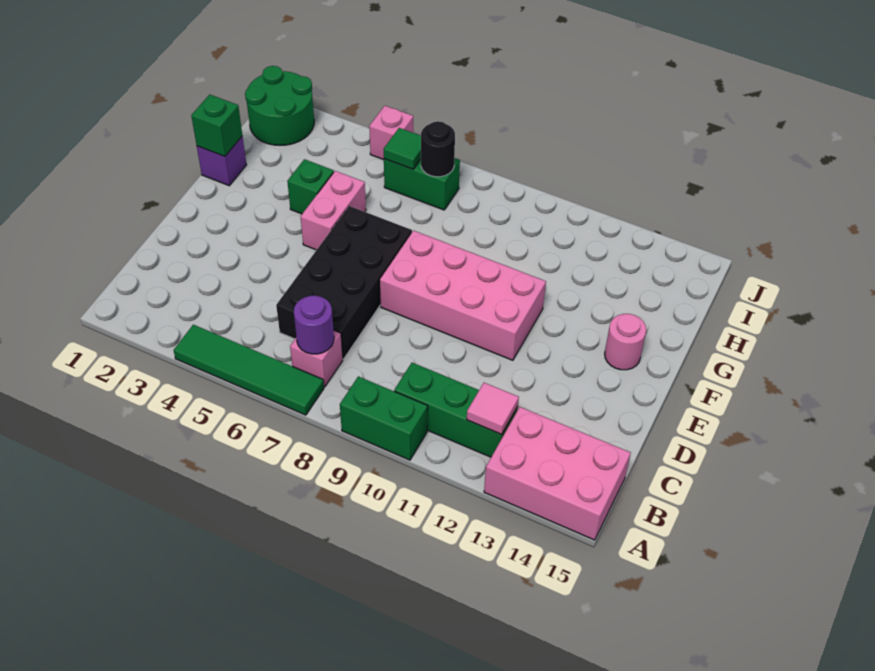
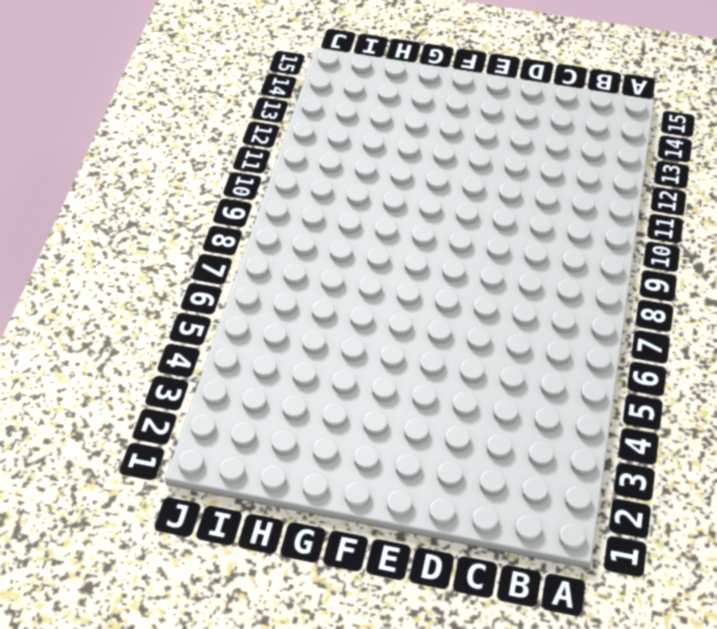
none -> green tile A4:A7 level 1
none -> green brick A9:A10 level 1
none -> pink brick A13:B15 level 1

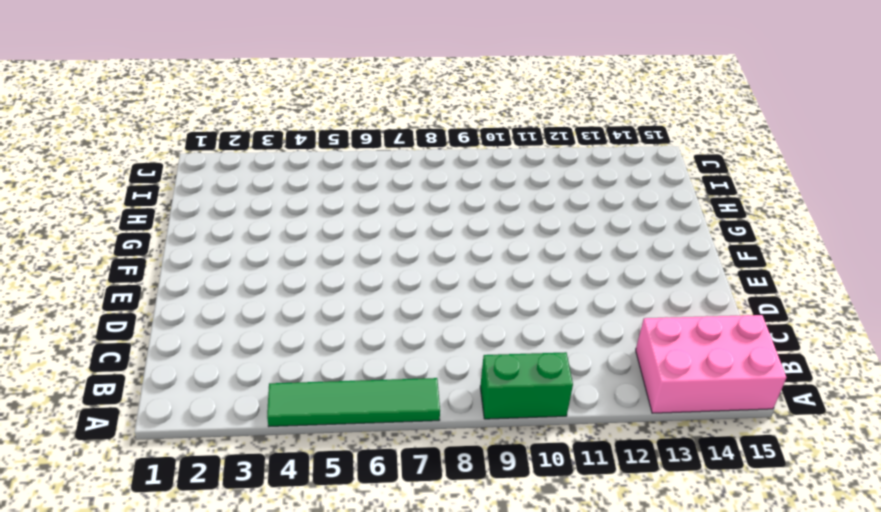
none -> pink brick B7 level 1
none -> green brick B10:B12 level 1
none -> black brick C6:F7 level 1

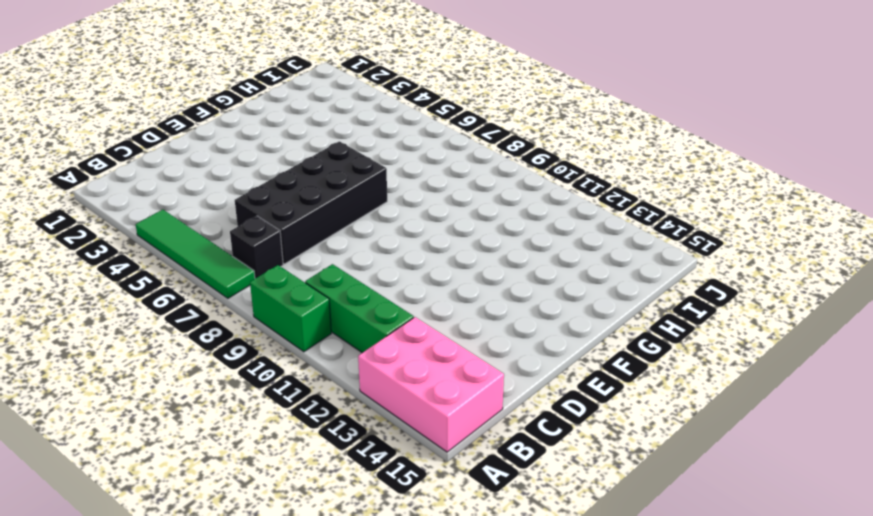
black brick B7 level 1 -> pink brick B7 level 1
none -> pink brick E8:F11 level 1
none -> pink brick F5:G5 level 1
none -> pink round brick F14 level 1

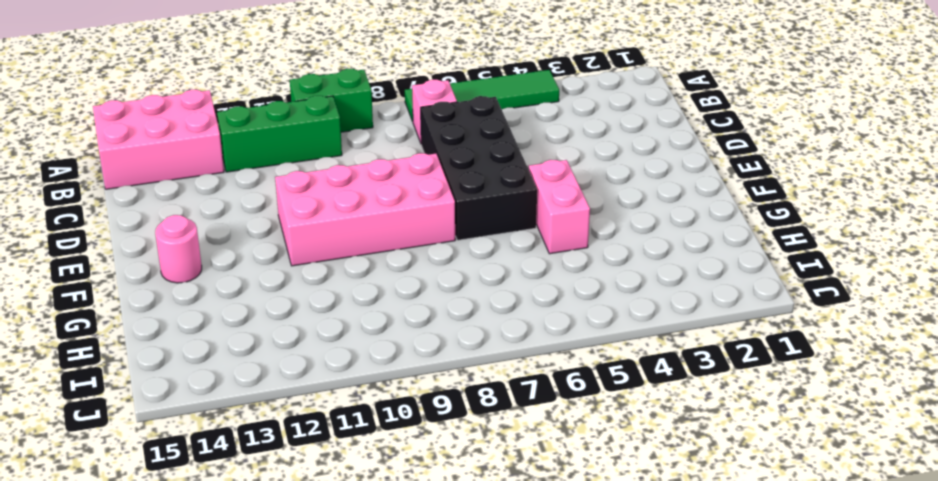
none -> purple brick G1 level 1
none -> green brick G4 level 1
none -> green round brick I1:J2 level 1

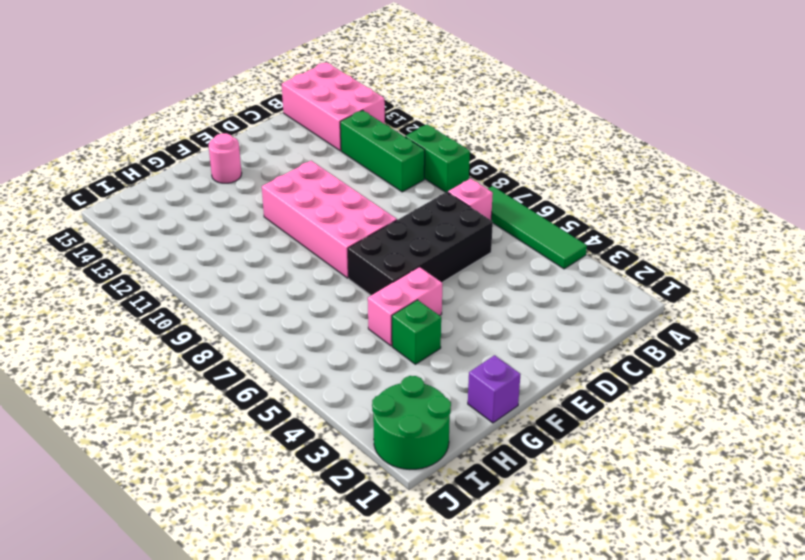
none -> green brick I6:I7 level 1
none -> pink brick J5 level 1
none -> purple round brick B7 level 2

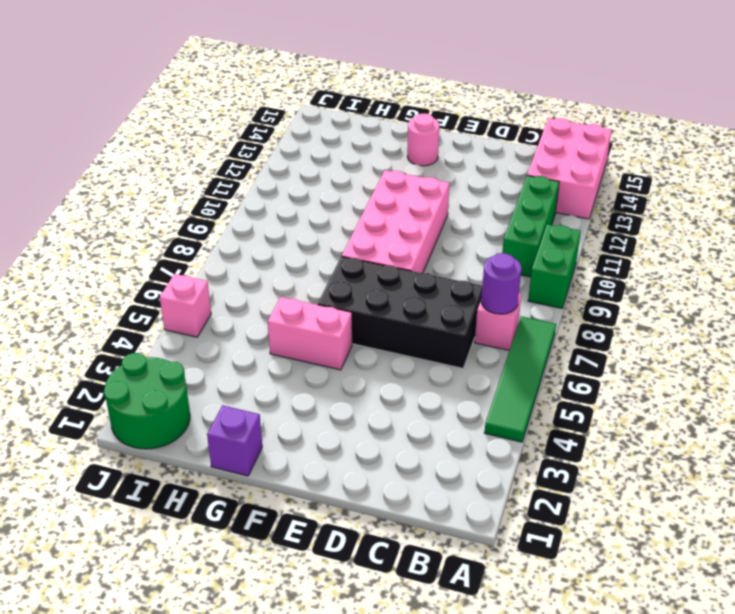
none -> green brick G4 level 1
none -> green brick I6:I7 level 1
none -> pink tile B12 level 2

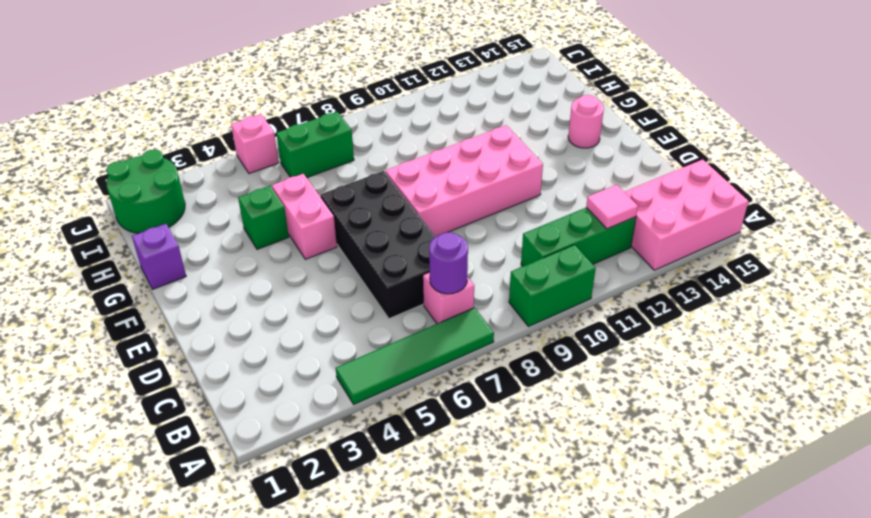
none -> green brick G1 level 2
none -> green tile I6 level 2
none -> black round brick I7 level 2

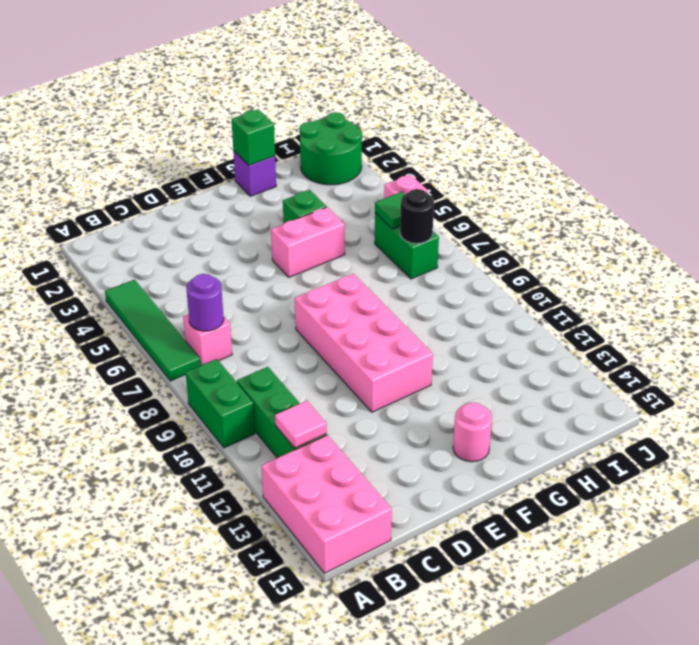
none -> black brick C6:F7 level 1

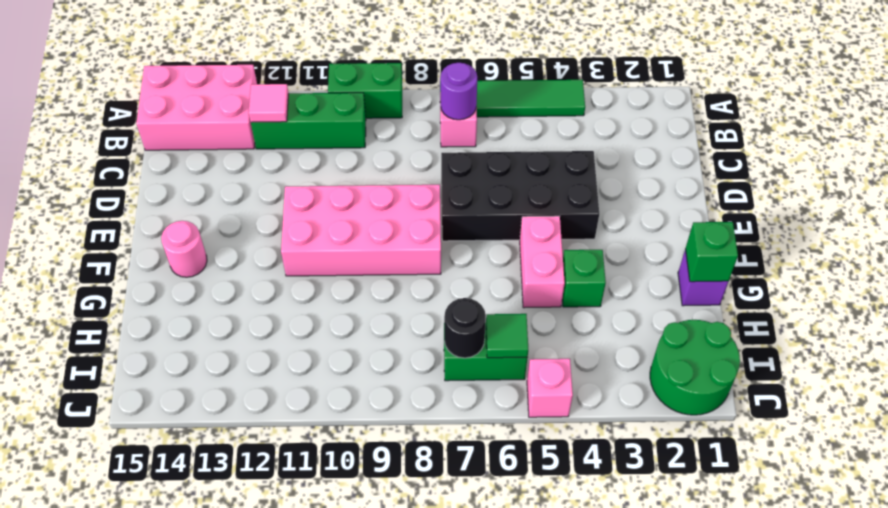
black brick D4:E7 level 1 -> black brick C6:F7 level 1

